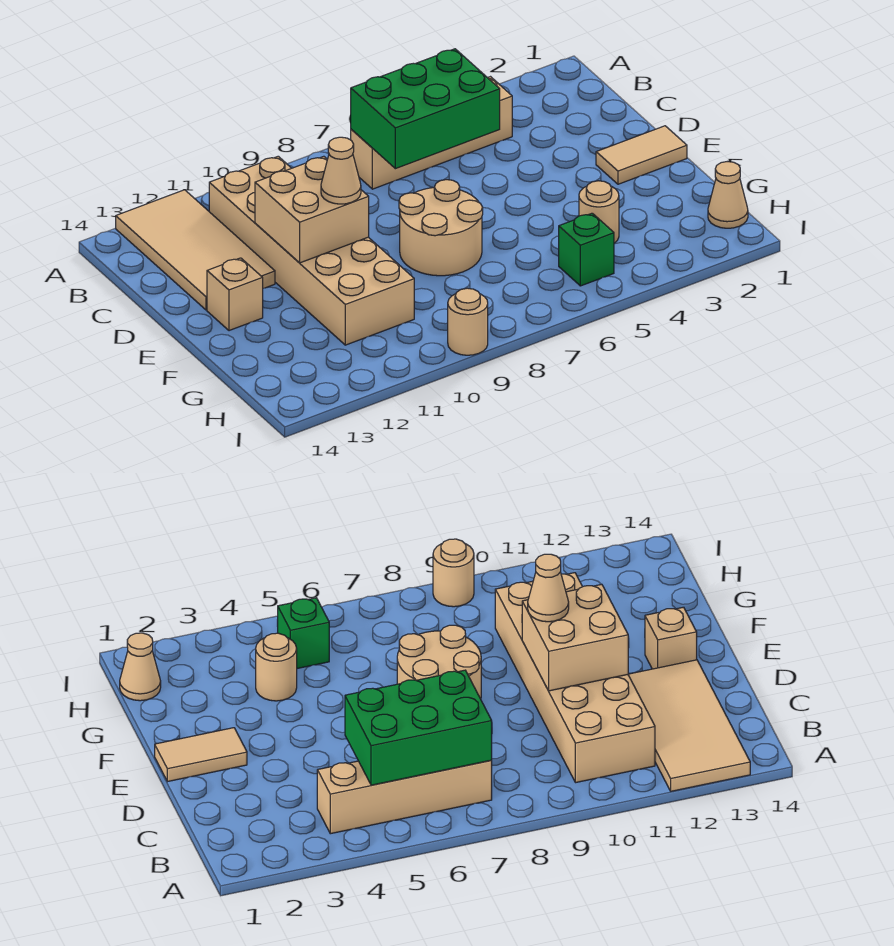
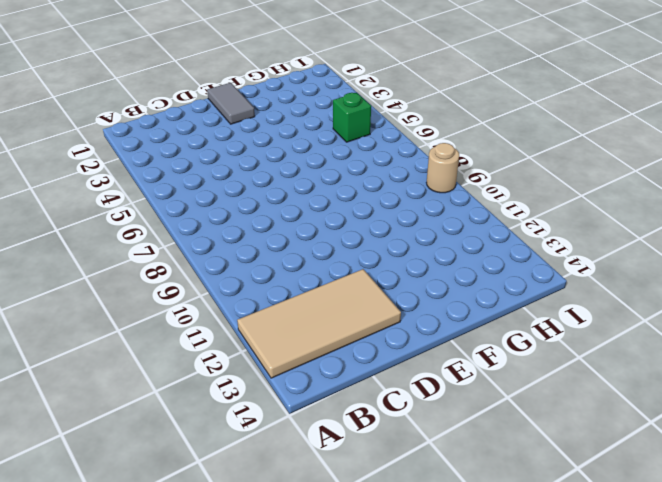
grey tile E1:E2 level 1 -> tan tile E1:E2 level 1
none -> tan brick B4:B7 level 1
none -> tan brick B10:G11 level 1
none -> tan round brick E7:F8 level 1

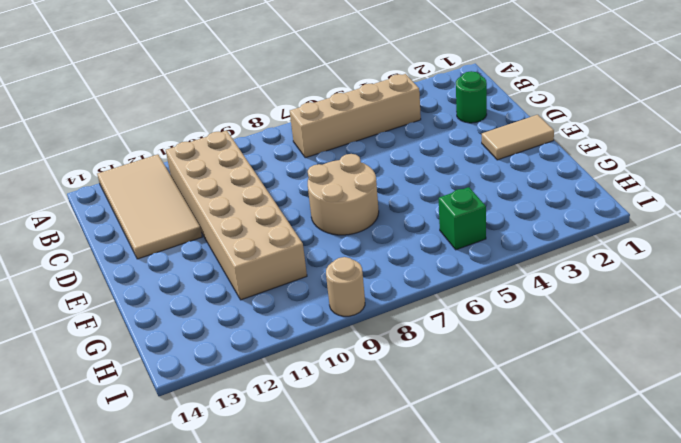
green round brick C2 level 1 -> none
none -> tan brick E13 level 1
none -> tan round brick G4 level 1
none -> tan cone H1 level 1

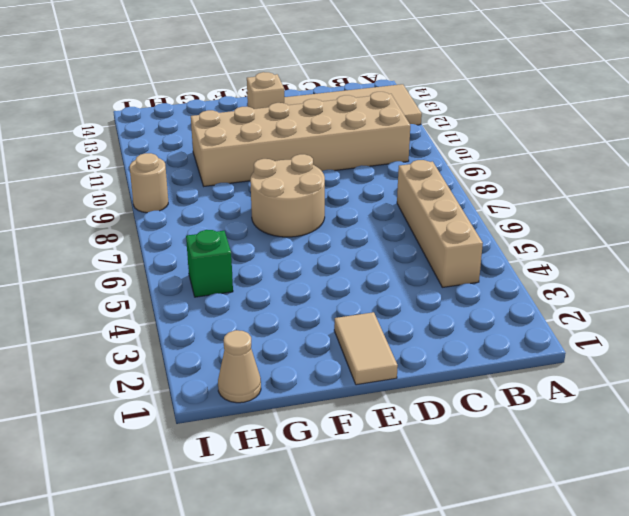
none -> tan round brick G4 level 1
none -> green brick B5:C7 level 2
none -> tan brick D10:E11 level 2

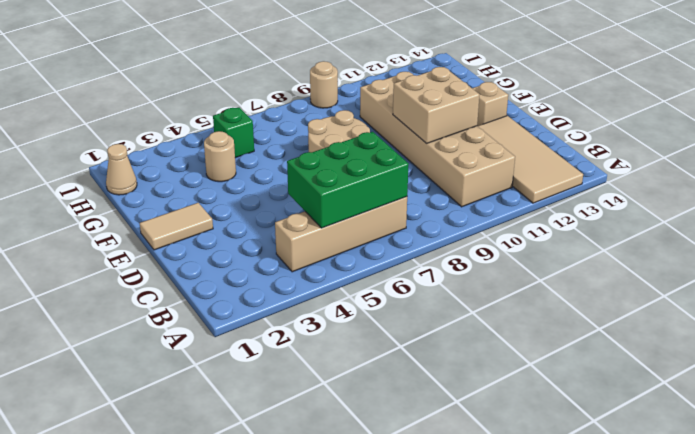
none -> tan cone E10 level 3

